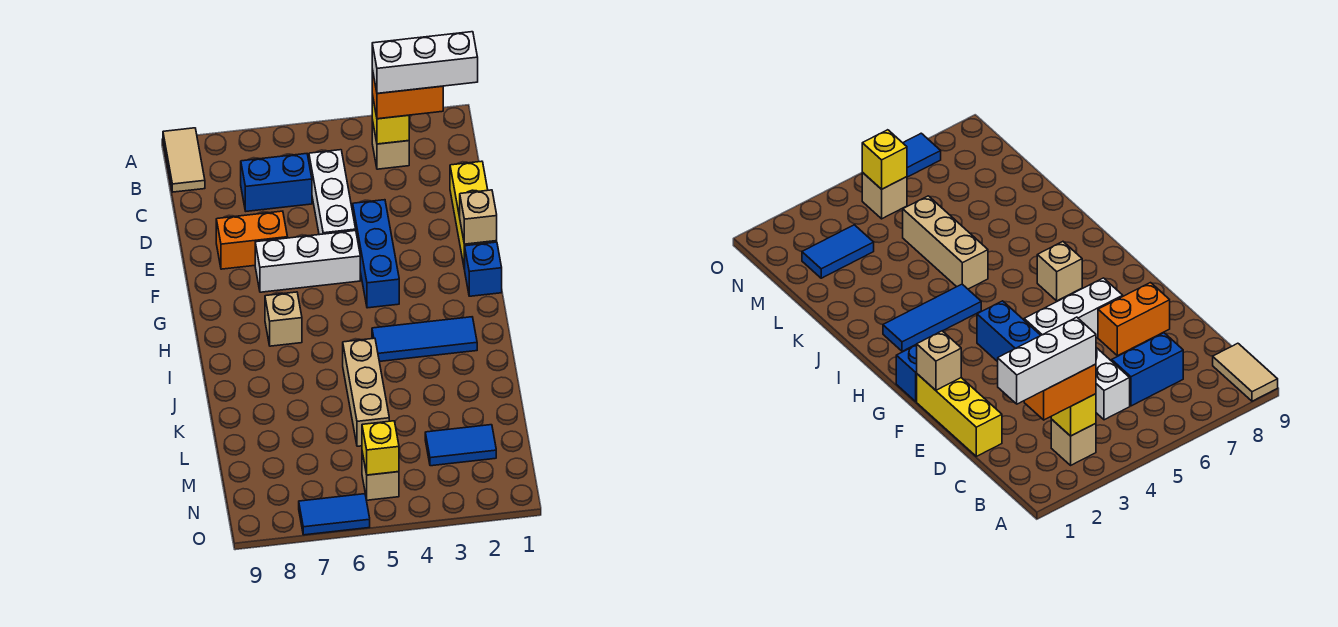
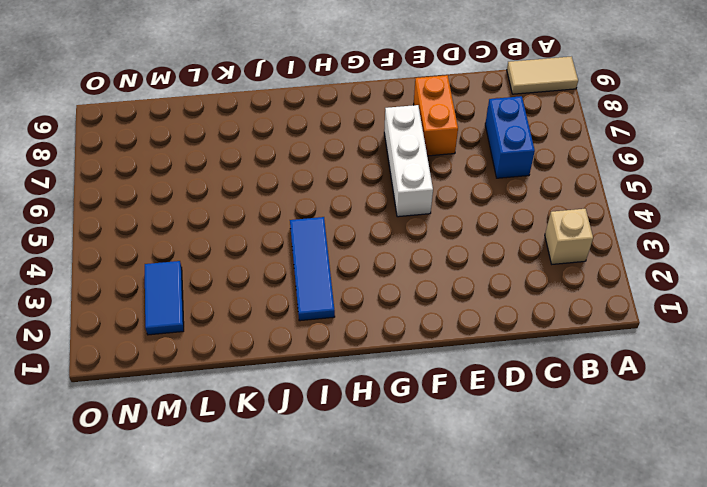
none -> white brick C5:E5 level 1
none -> yellow brick D1:F1 level 1
none -> blue brick E4:G4 level 1

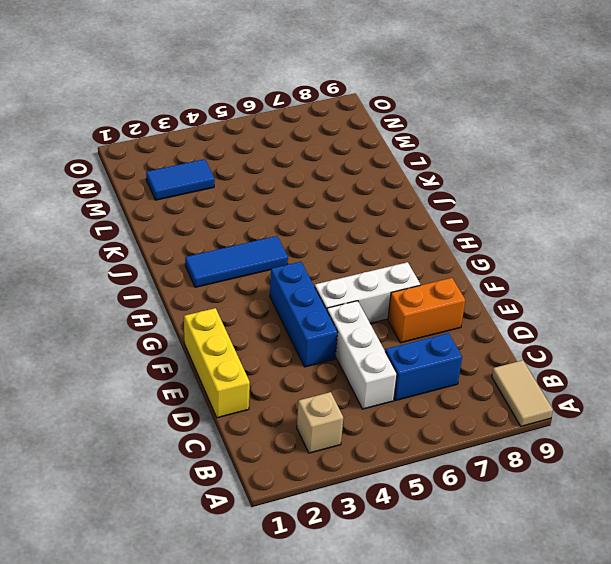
none -> blue brick G1 level 1
none -> tan brick H7 level 1
none -> tan brick J5:L5 level 1

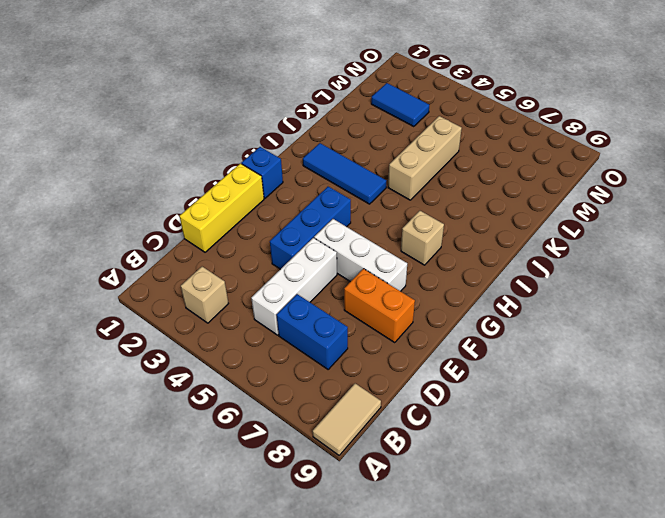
none -> tan brick N5 level 1
none -> blue tile O6:O7 level 1
none -> yellow brick B3 level 2

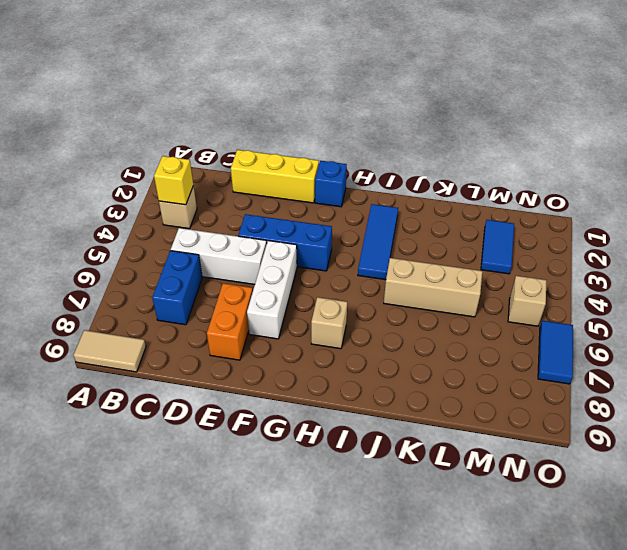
none -> tan brick F1 level 2
none -> yellow brick N5 level 2
none -> orange brick B2:B3 level 3

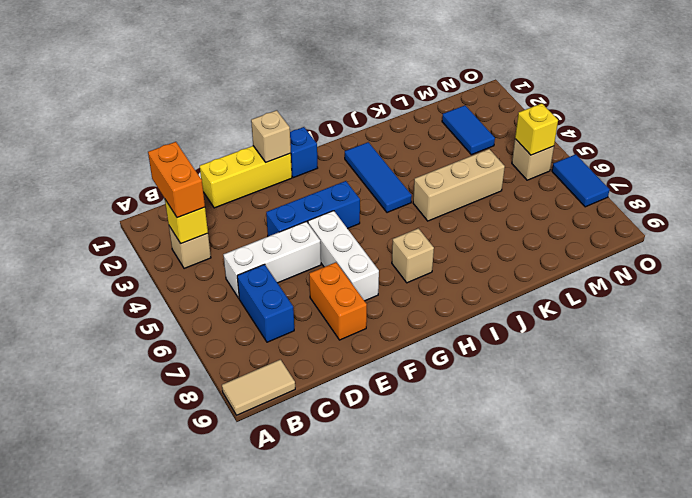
none -> white brick B1:B3 level 4

